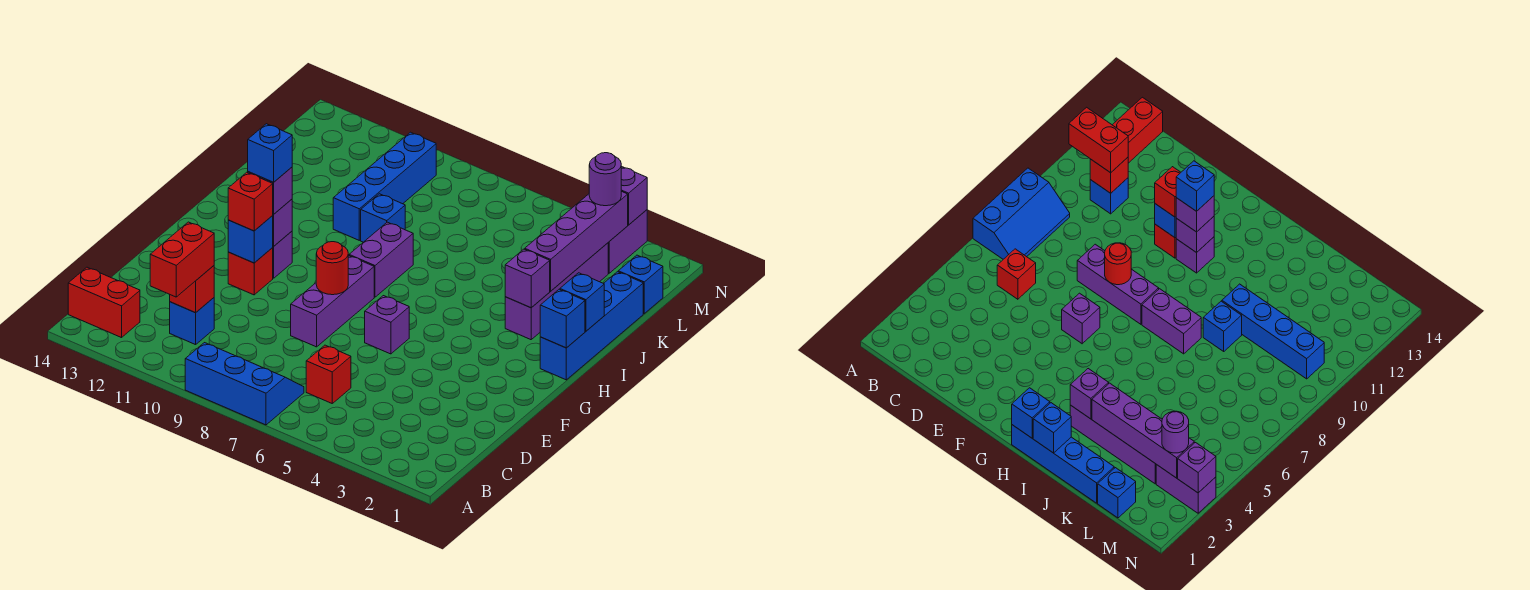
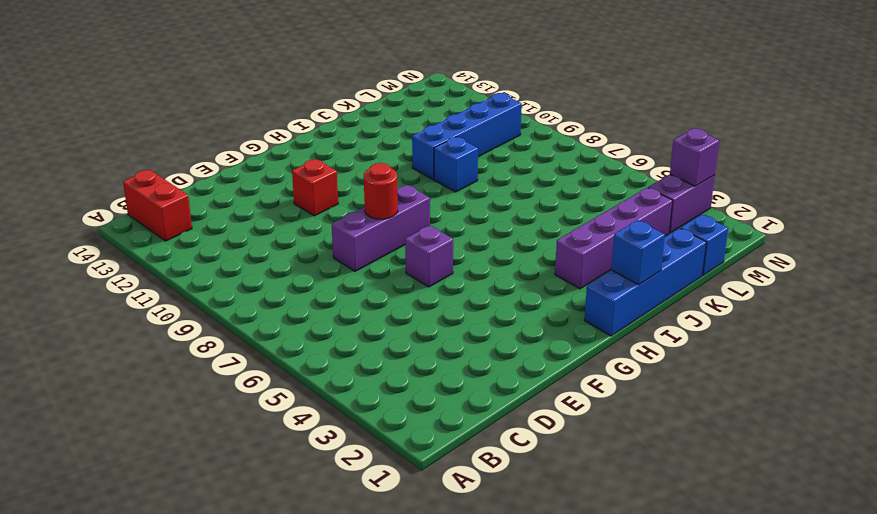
none -> blue slope A7:B9 level 1 top A
none -> red brick C6 level 1
none -> blue brick C11 level 1

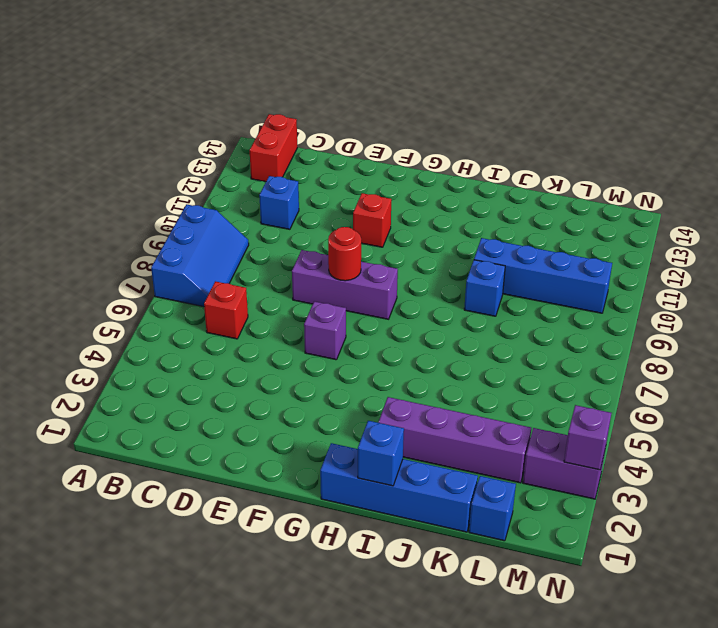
none -> purple brick G11 level 1
none -> purple brick H8:I8 level 1
none -> red brick C11 level 2

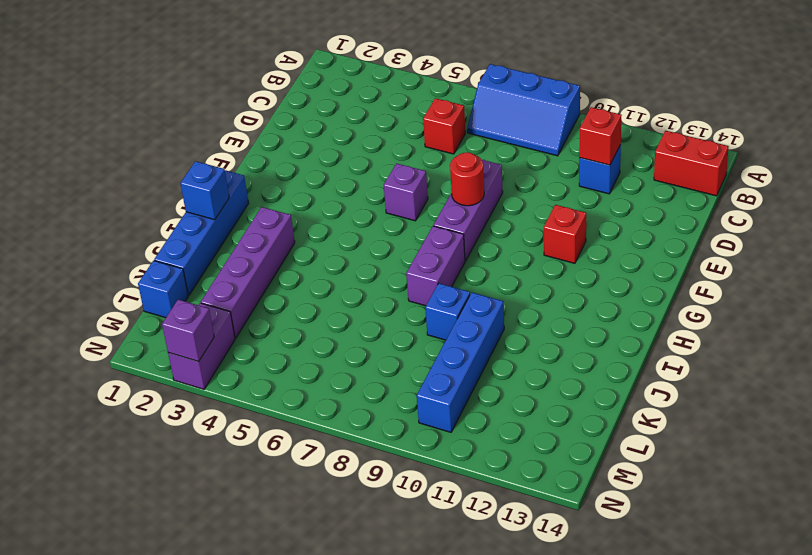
none -> purple brick G11 level 1
none -> blue brick F11 level 2
none -> purple brick G11 level 2

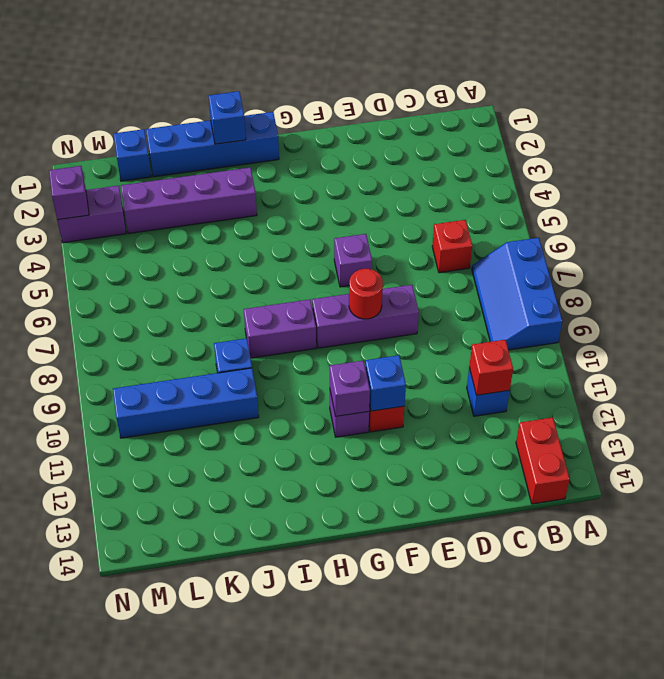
none -> blue brick H1 level 2
none -> purple brick I3 level 2
none -> purple brick J3:M3 level 2

